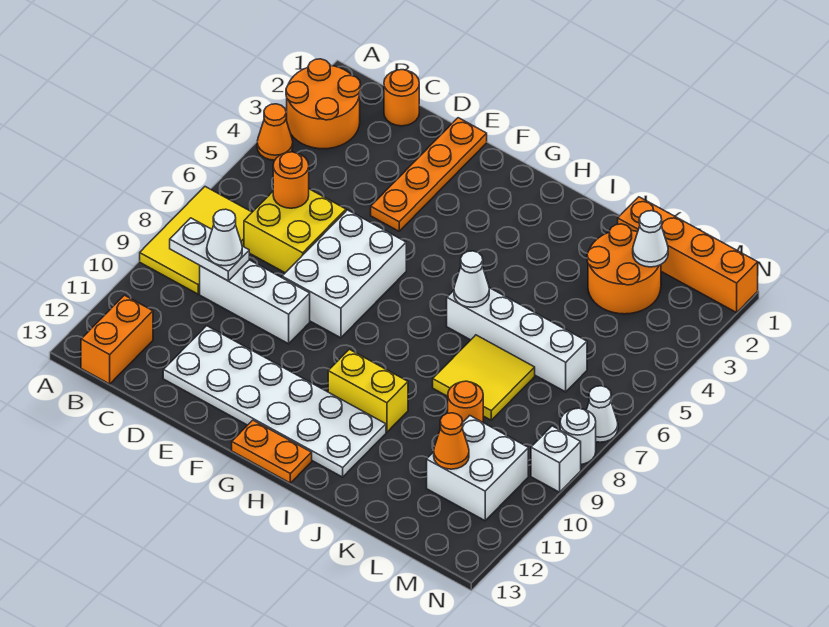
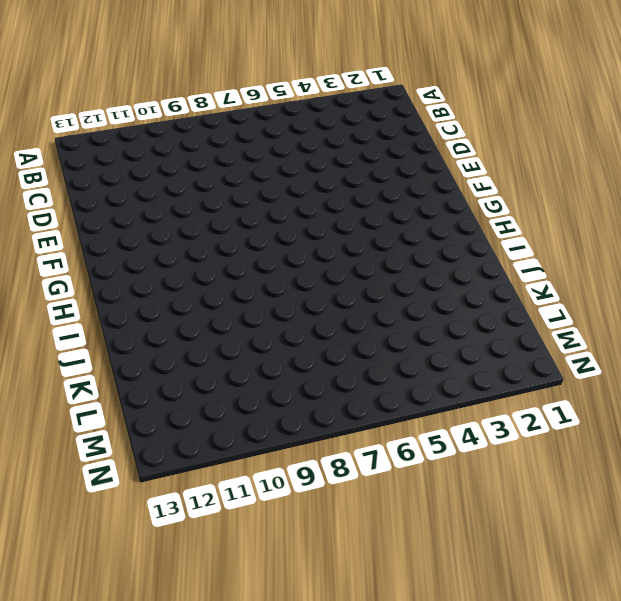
none -> orange round brick A2:B3 level 1
none -> orange cone A4 level 1
none -> yellow tile A7:B9 level 1

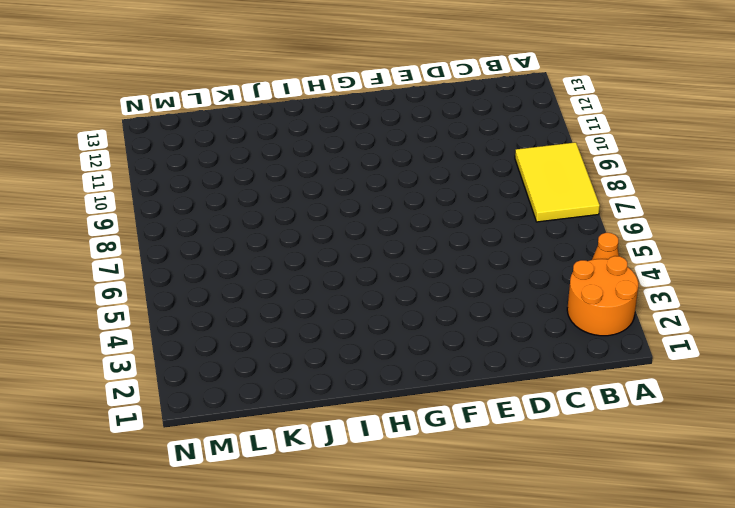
none -> orange brick B12:B13 level 1
none -> orange round brick C1 level 1
none -> yellow brick C6:D7 level 1

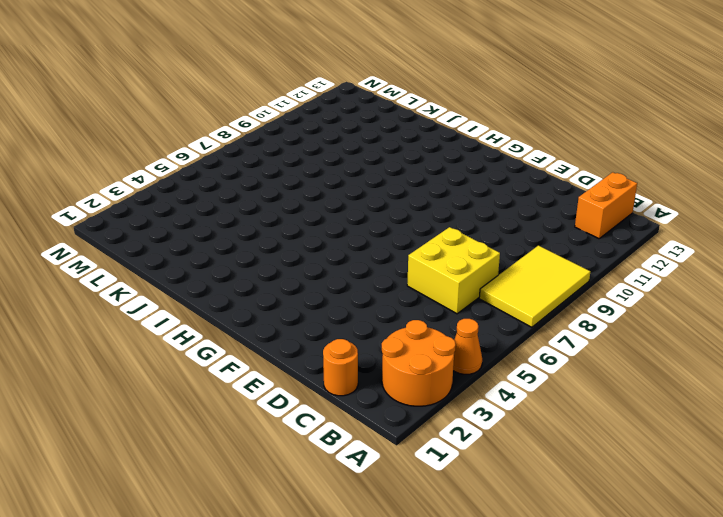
none -> white brick C9:E9 level 1
none -> white plate D11:I12 level 1
none -> orange plate E1:E4 level 1

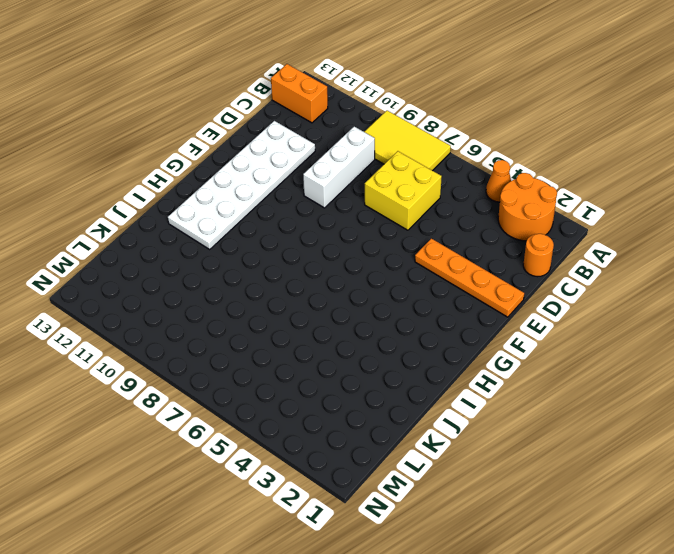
none -> white brick E6:F8 level 1
none -> orange plate G13:H13 level 1
none -> yellow brick H10:I10 level 1

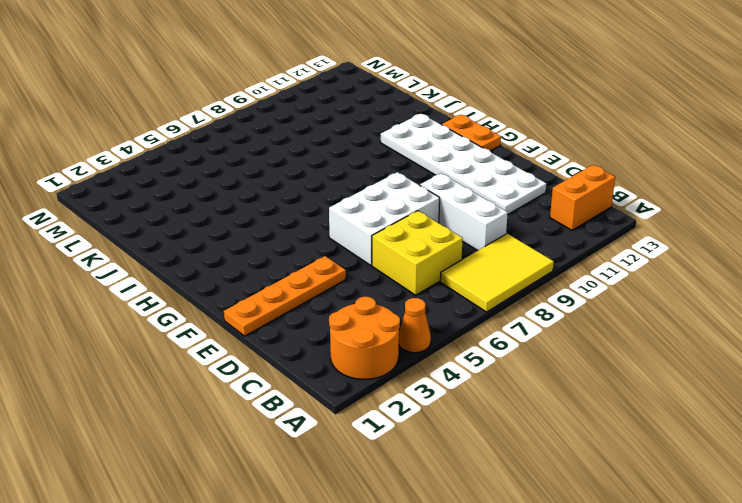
none -> orange round brick C1 level 1
none -> yellow brick H10:I10 level 1
none -> white brick I6:L6 level 1

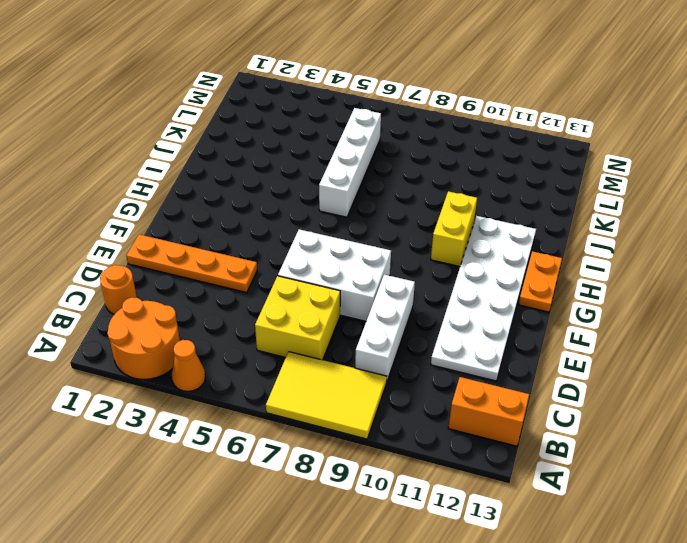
none -> yellow tile J7:K8 level 1
none -> orange brick K1:N1 level 1
none -> orange round brick K2:L3 level 1

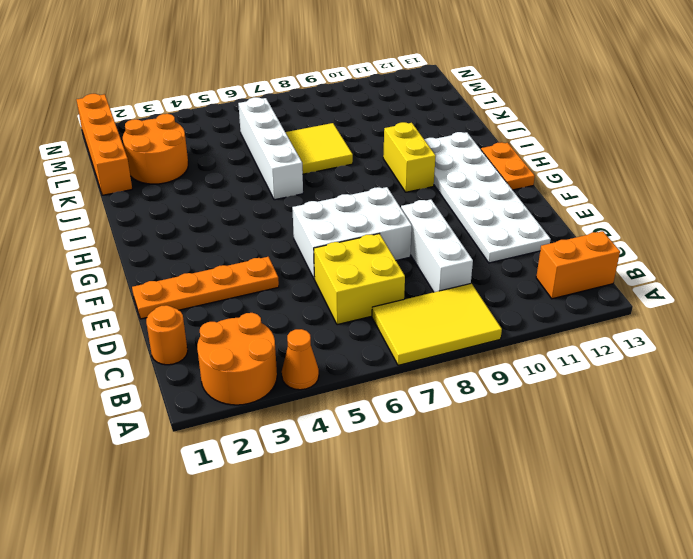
none -> orange round brick K9 level 1
none -> white brick L10:M11 level 1
none -> white cone N7 level 1

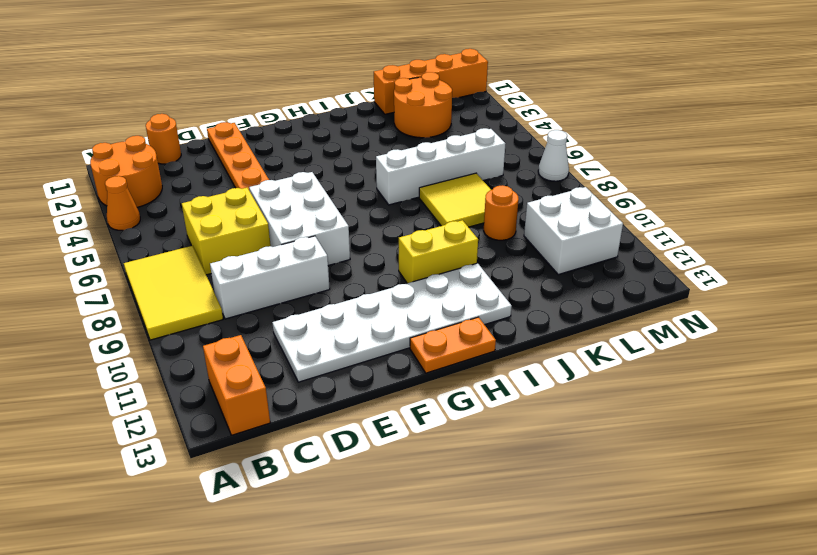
none -> white round brick N8 level 1
none -> white brick N9 level 1
none -> white plate B9:C9 level 2

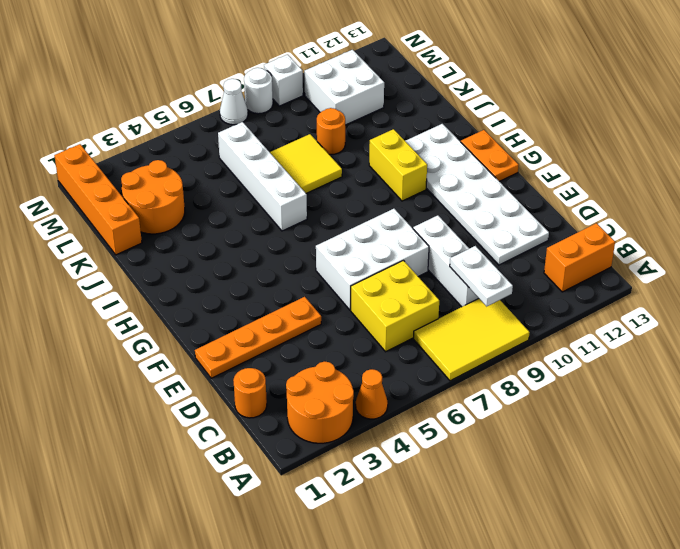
none -> orange round brick C6 level 2
none -> white cone I6 level 2
none -> white cone L2 level 2

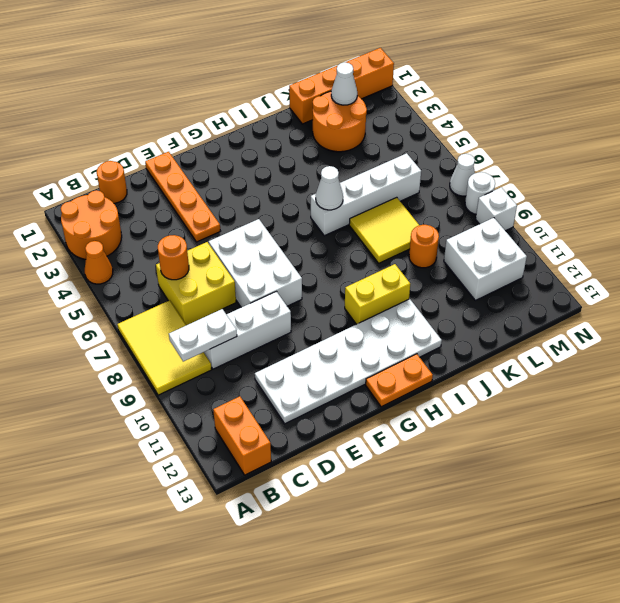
none -> orange cone L11 level 2
none -> white cone C9 level 3

